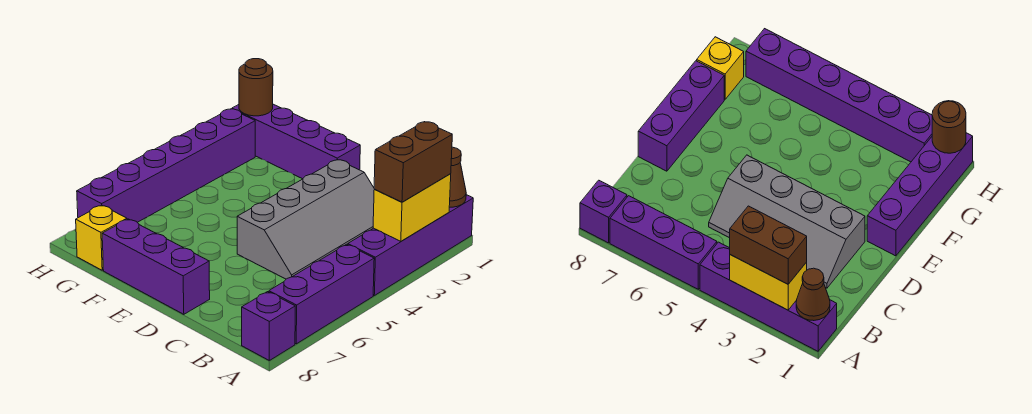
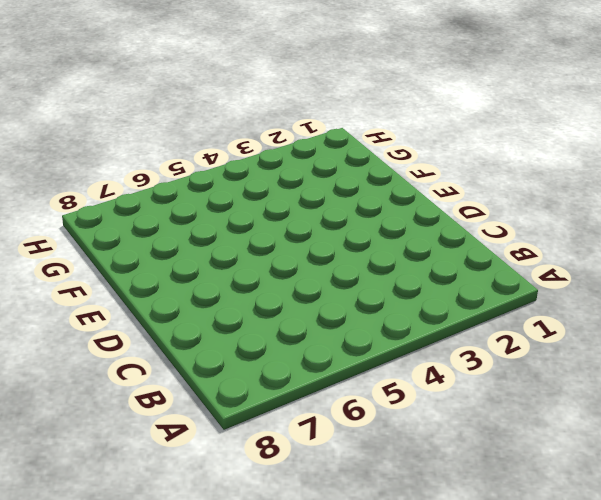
none -> purple brick A1:A4 level 1
none -> purple brick A5:A7 level 1
none -> purple brick A8 level 1

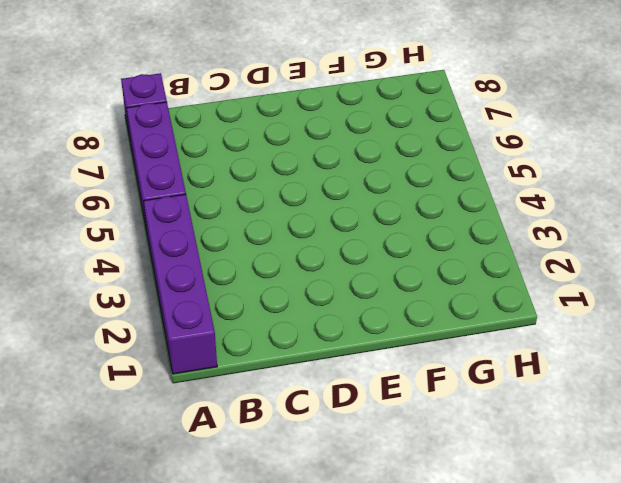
none -> grey slope C2:D5 level 1 top D
none -> purple brick D8:F8 level 1
none -> purple brick E1:H1 level 1

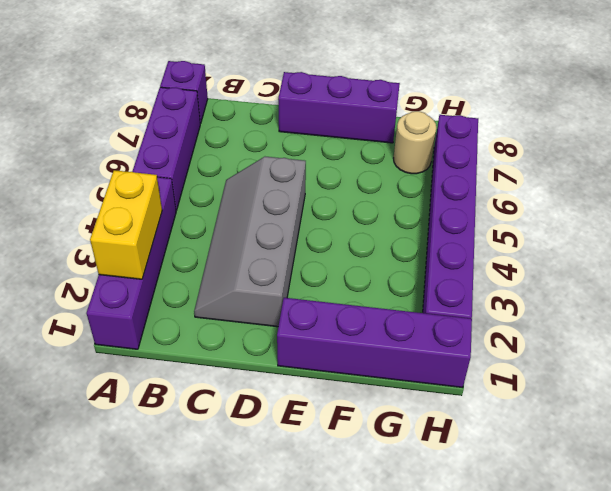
tan round brick G7 level 1 -> none
none -> yellow brick G8 level 1
none -> brown cone A1 level 2
none -> brown round brick H1 level 2

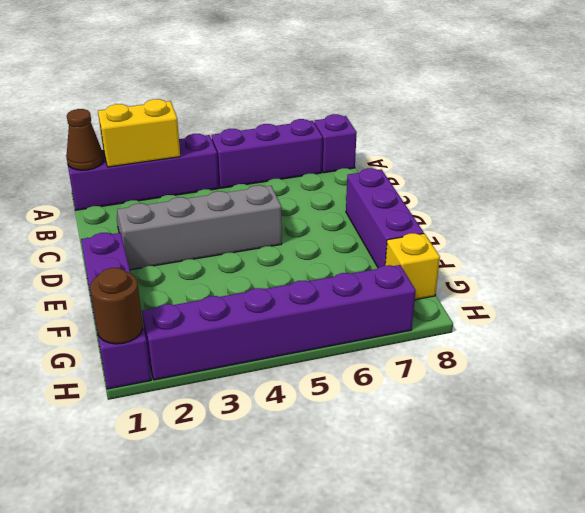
none -> brown brick A2:A3 level 3

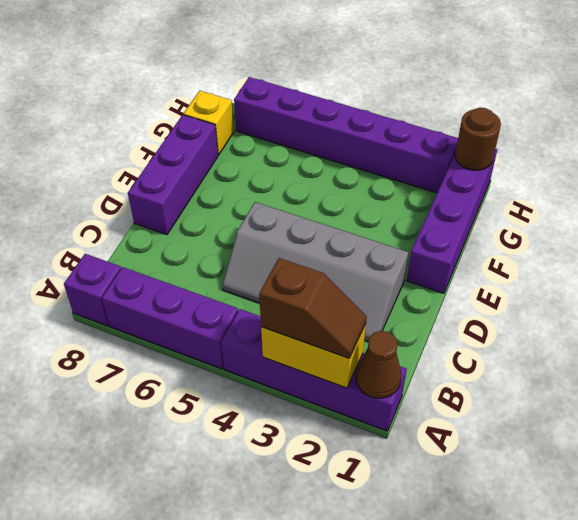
brown slope A2:A3 level 3 top 3 -> brown brick A2:A3 level 3

